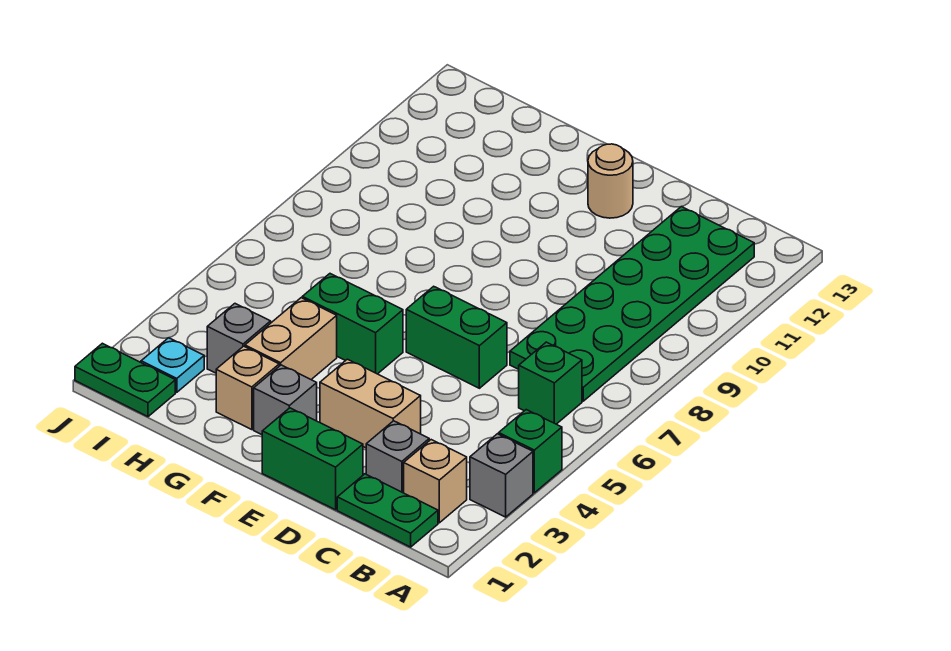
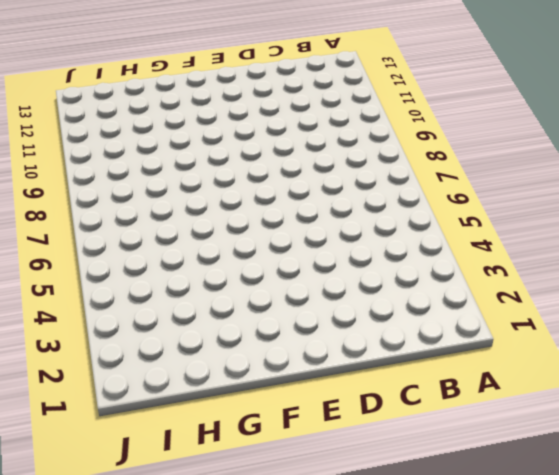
none -> grey brick A3 level 1
none -> green brick A4 level 1
none -> green plate B1:C1 level 1

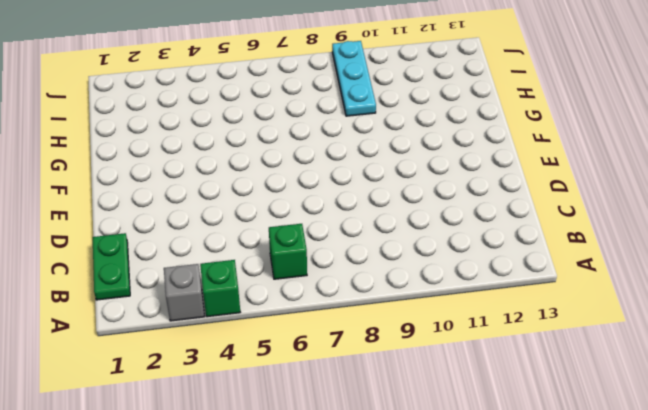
cyan plate H9:J9 level 1 -> none
none -> tan brick B2 level 1
none -> green plate B7:C12 level 1
none -> grey brick C2 level 1

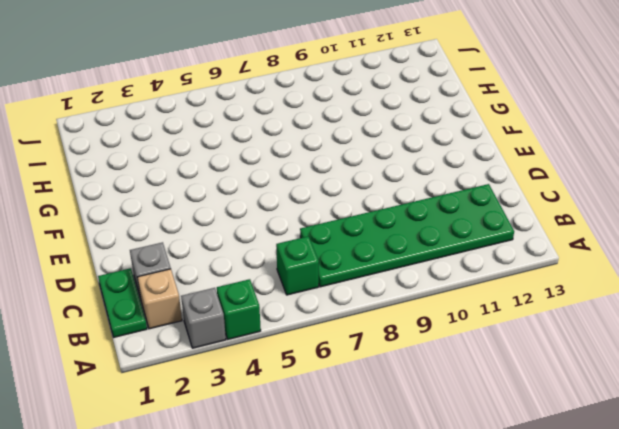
none -> green brick D1:E1 level 1
none -> tan brick D3:E3 level 1
none -> green brick D6:E6 level 1

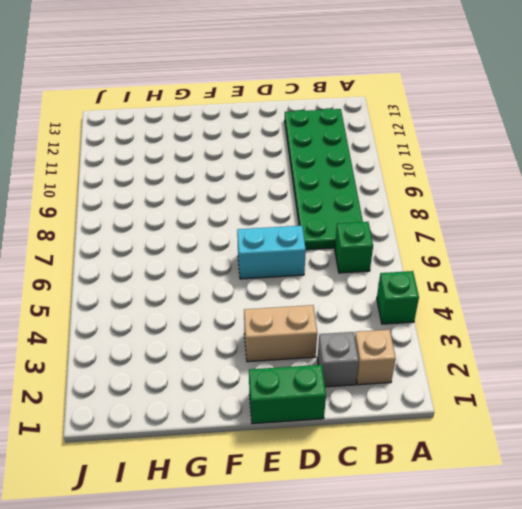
cyan brick D6:E6 level 1 -> green brick D6:E6 level 1
none -> grey brick A3 level 1
none -> green plate B1:C1 level 1
none -> tan round brick E12 level 1

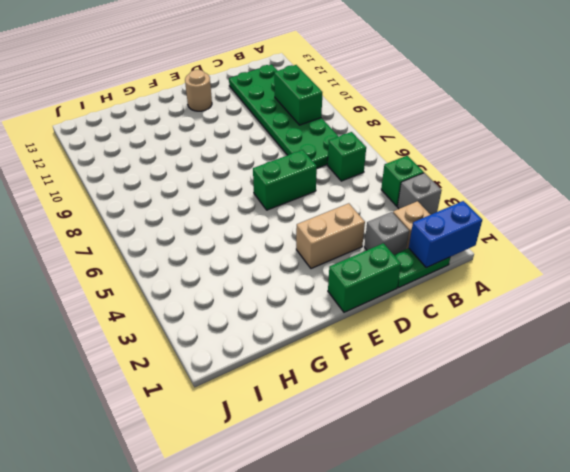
blue brick A1:B1 level 2 -> none
green brick B9:B10 level 2 -> green brick F5:G5 level 1
none -> grey brick F2 level 1
none -> tan brick G2 level 1
none -> tan brick G3:G4 level 1

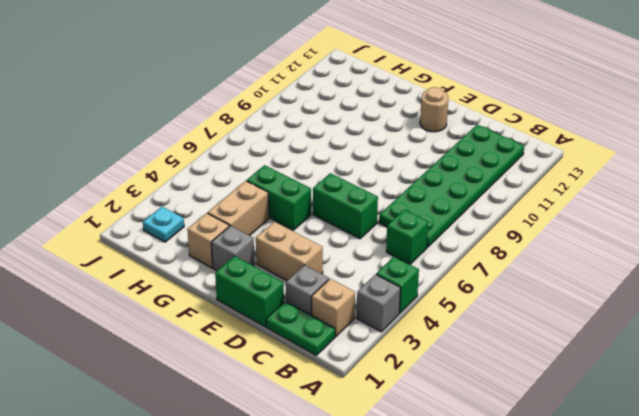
none -> grey brick H3 level 1
none -> green plate I1:J1 level 1

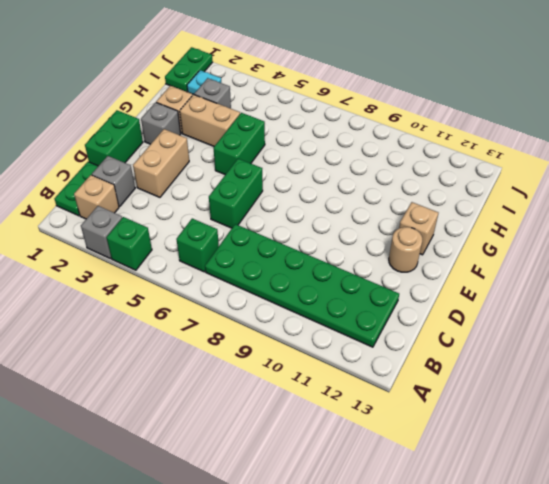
tan brick F12 level 1 -> none

